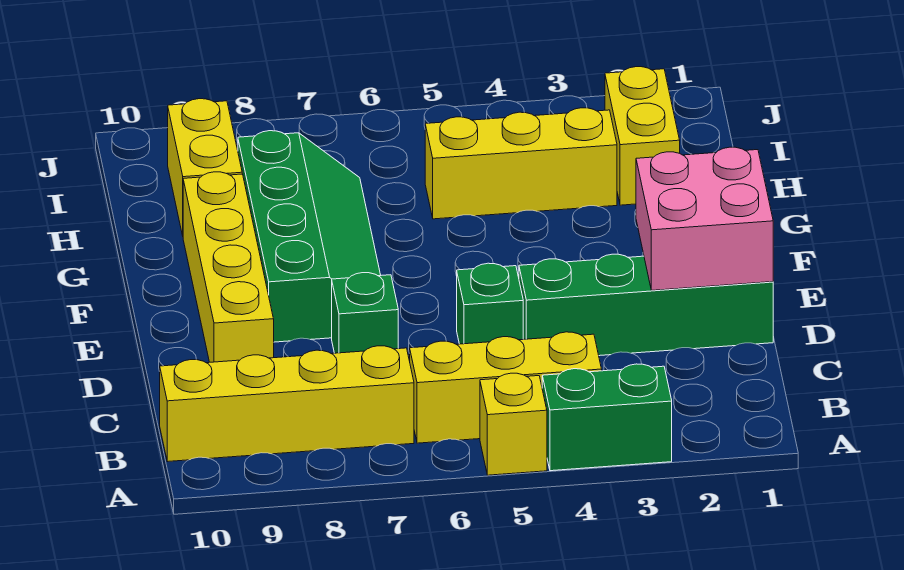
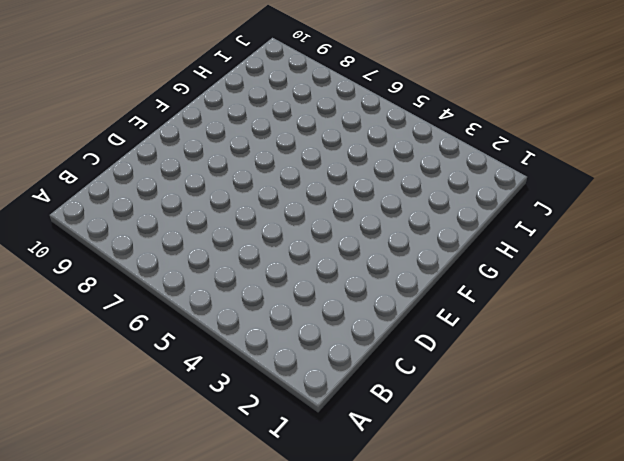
none -> green brick A3:A4 level 1
none -> yellow brick A5 level 1
none -> yellow brick B4:B6 level 1

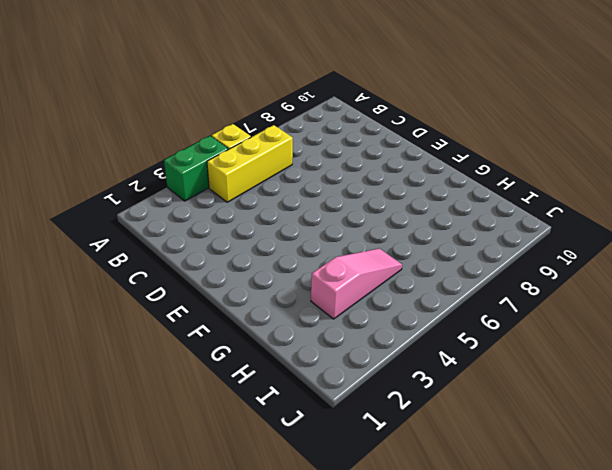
pink slope H3:H5 level 1 top 3 -> yellow brick H3:H5 level 1
none -> yellow brick B7:B10 level 1
none -> green brick D1:D4 level 1
none -> green brick D5 level 1

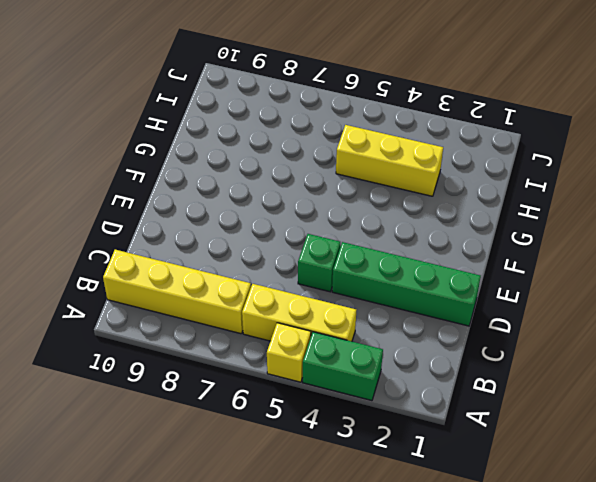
none -> green brick D7 level 1
none -> yellow brick D9:G9 level 1
none -> green slope E7:H8 level 1 top 8

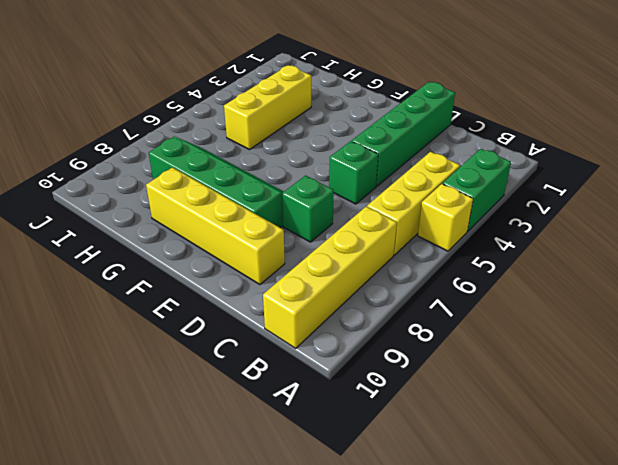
none -> yellow brick H2:I2 level 1
none -> yellow brick H9:I9 level 1
none -> pink brick D1:E2 level 2

